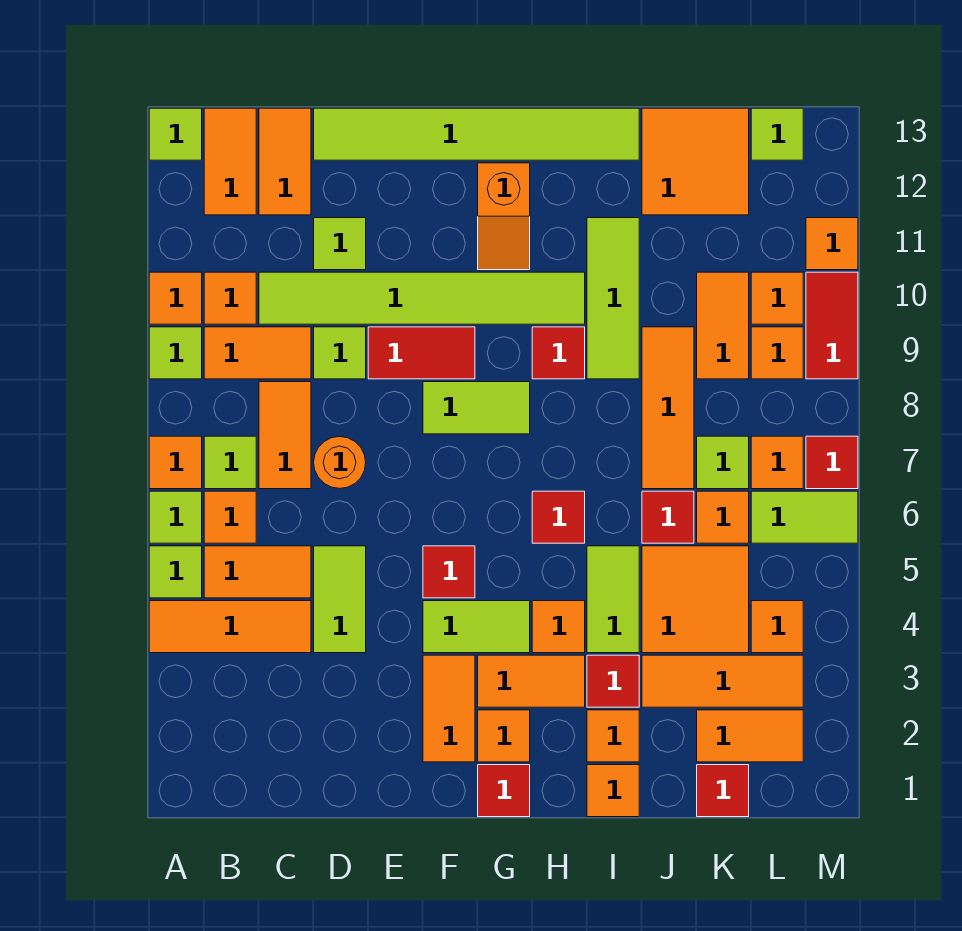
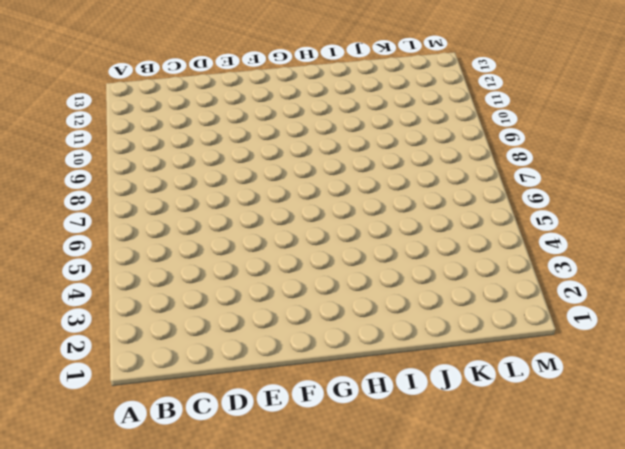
none -> orange tile A4:C4 level 1
none -> lime tile A5 level 1
none -> lime tile A6 level 1
none -> orange tile A7 level 1

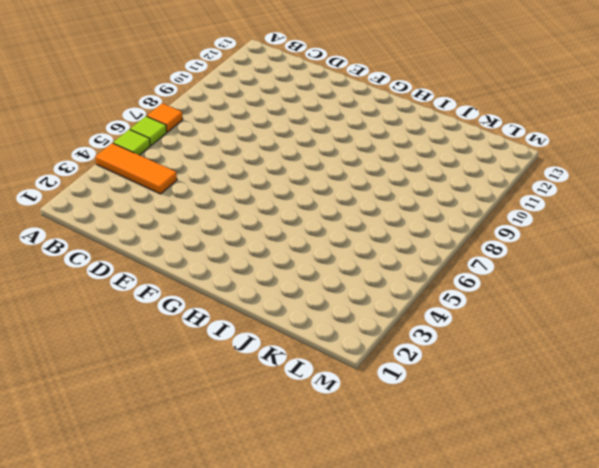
none -> lime tile A9 level 1
none -> orange tile A10 level 1
none -> lime tile A13 level 1
none -> orange tile B5:C5 level 1

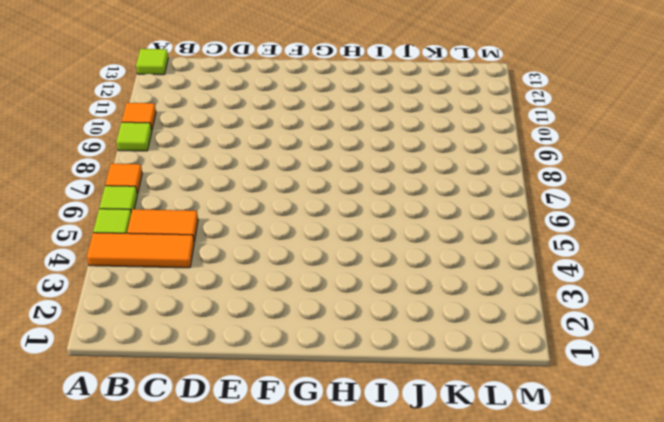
none -> orange tile B6 level 1
none -> lime tile B7 level 1
none -> orange tile B9:C9 level 1
none -> orange tile B10 level 1

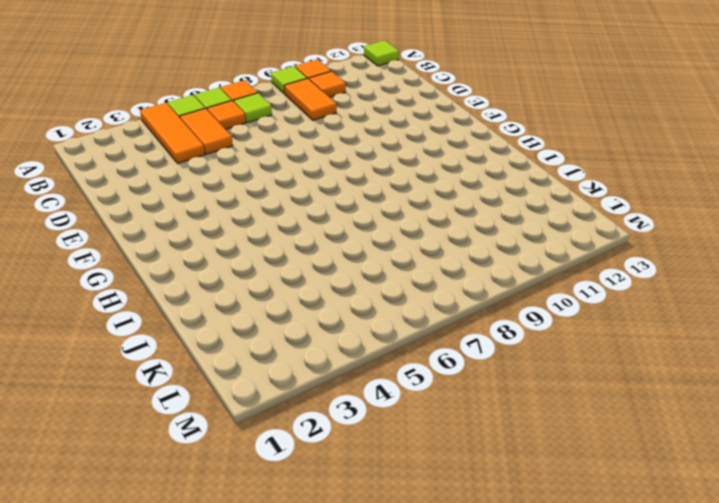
none -> orange tile B12:B13 level 1
none -> orange tile C7:C8 level 1
none -> lime tile C10:H10 level 1
none -> orange tile C12:C13 level 1

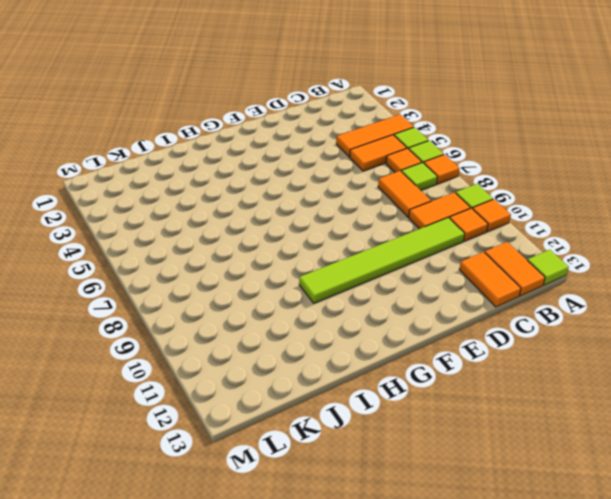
none -> lime tile D4:D5 level 1
none -> orange round brick D7 level 1
none -> lime tile D9 level 1
none -> lime tile D11 level 1

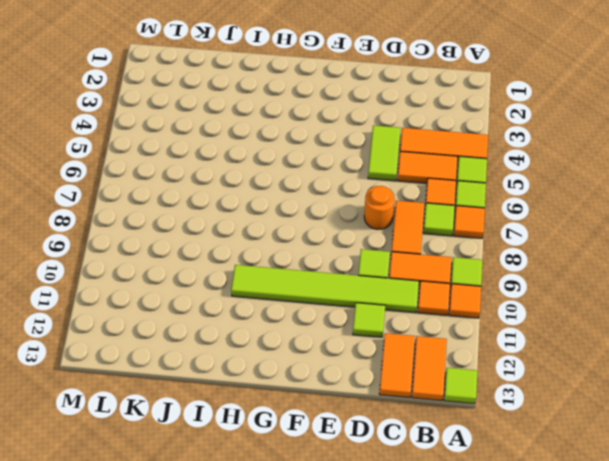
none -> lime tile D13:I13 level 1
none -> red tile E9:F9 level 1
none -> orange tile F2:F3 level 1
none -> lime tile F4:G4 level 1

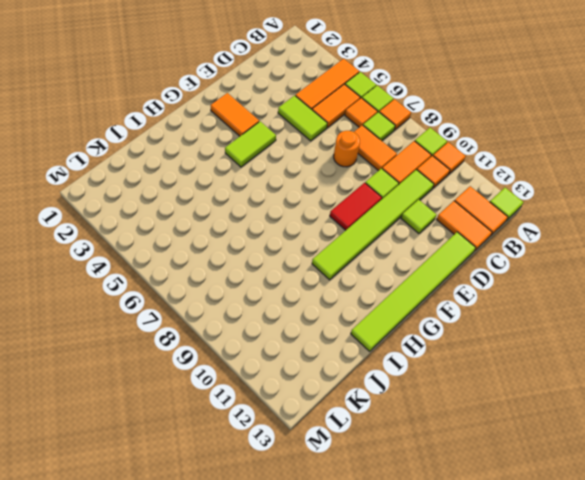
none -> red tile F5 level 1
none -> lime tile F8:G8 level 1
none -> red tile G1 level 1
none -> orange tile G2 level 1

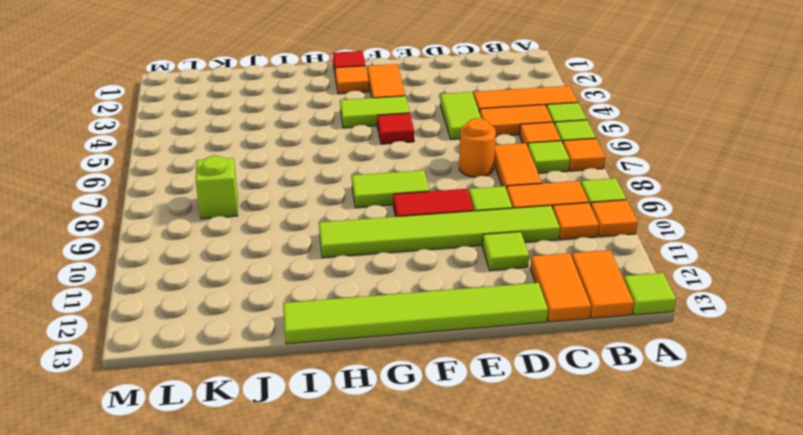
lime brick K8 level 1 -> none
none -> orange tile G3:H3 level 1
none -> orange slope G11:G12 level 1 top 12
none -> orange tile H4 level 1
none -> red tile H6 level 1

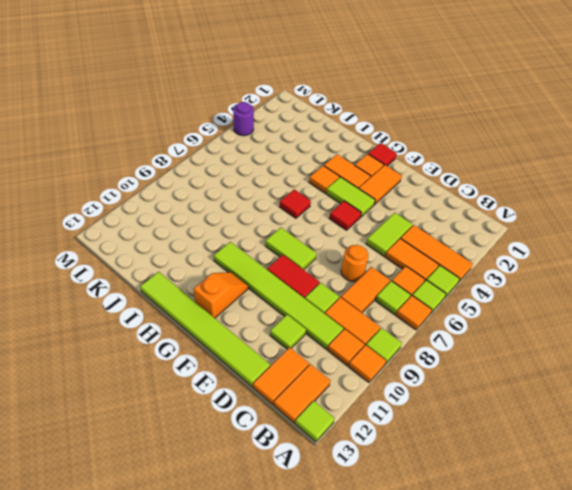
purple round brick M4 level 1 -> none
none -> red tile H9 level 1
none -> orange tile I1 level 1
none -> orange tile I2 level 1
none -> red tile I3 level 1

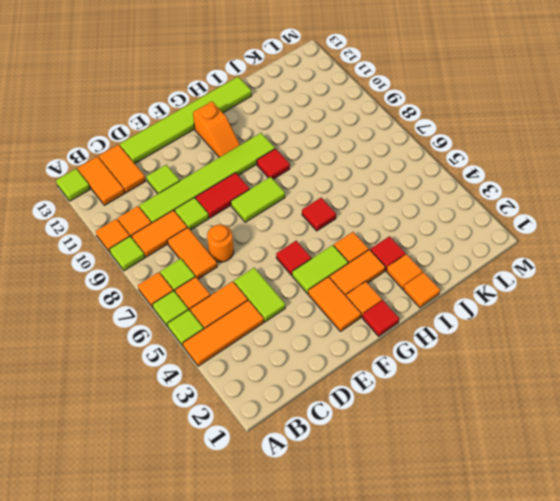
none -> lime tile I4:I5 level 1
none -> lime tile I9:I11 level 1
none -> orange tile J3:L3 level 1
none -> orange tile J4:K5 level 1

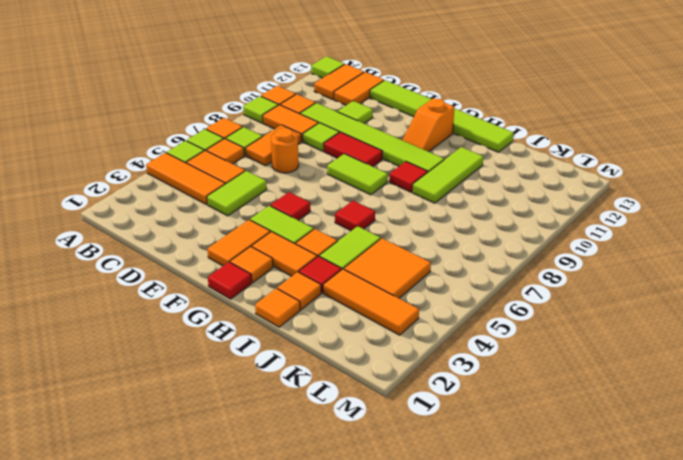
none -> red tile J6 level 1
none -> orange tile J7:J9 level 1
none -> orange tile J12:K13 level 1
none -> red tile K1 level 1

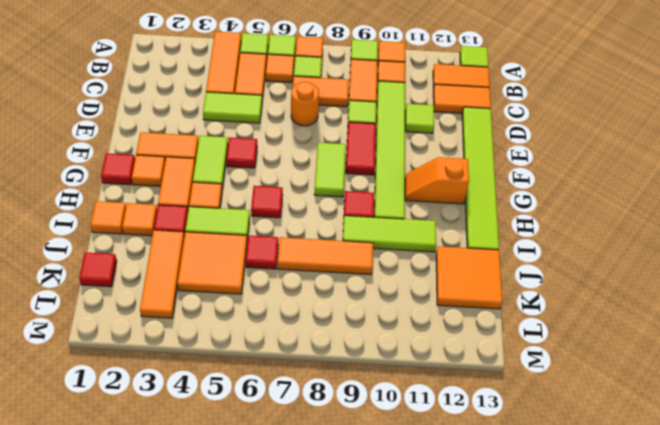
none -> orange tile K2:L2 level 1
none -> orange tile K6 level 1
none -> lime tile K7 level 1
none -> orange tile K9:K10 level 1

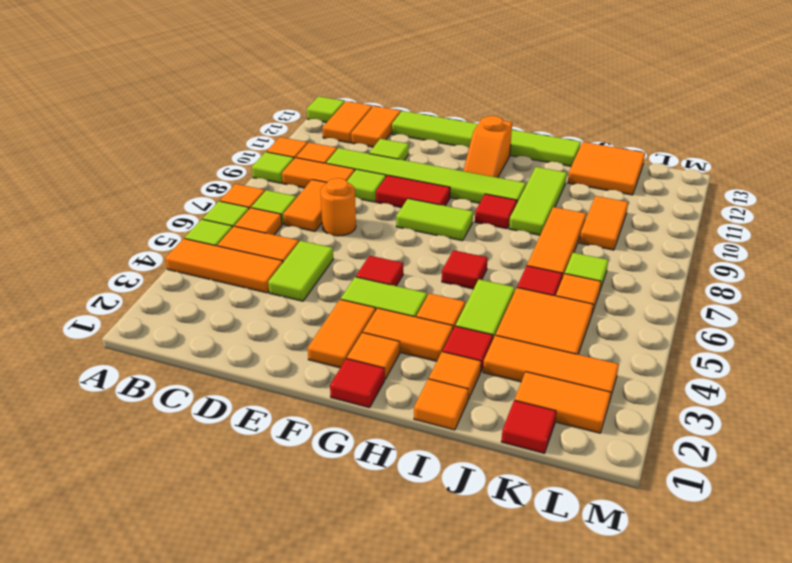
none -> orange tile L4 level 1
none -> lime tile L6:M6 level 1
none -> orange tile L7 level 1
none -> orange tile L9 level 1

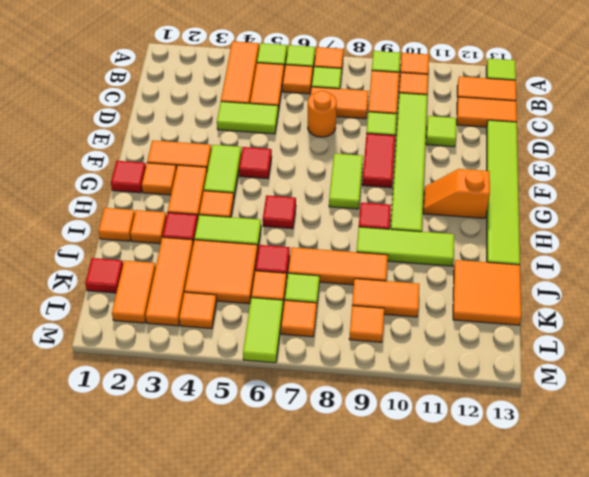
none -> orange tile L10 level 1
none -> lime tile L13 level 1
none -> red tile M7 level 1
none -> red tile M9:M10 level 1

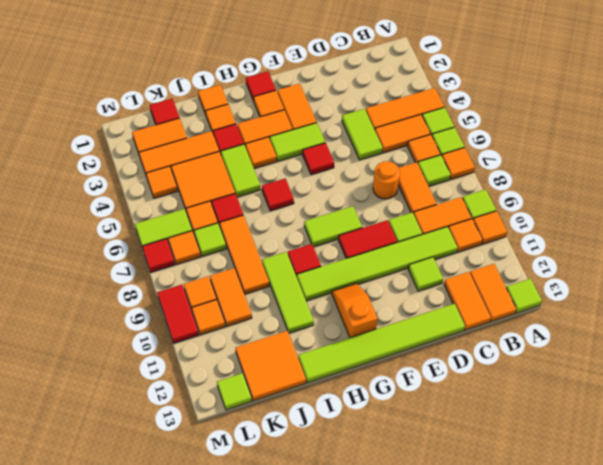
none -> orange tile M11 level 1

